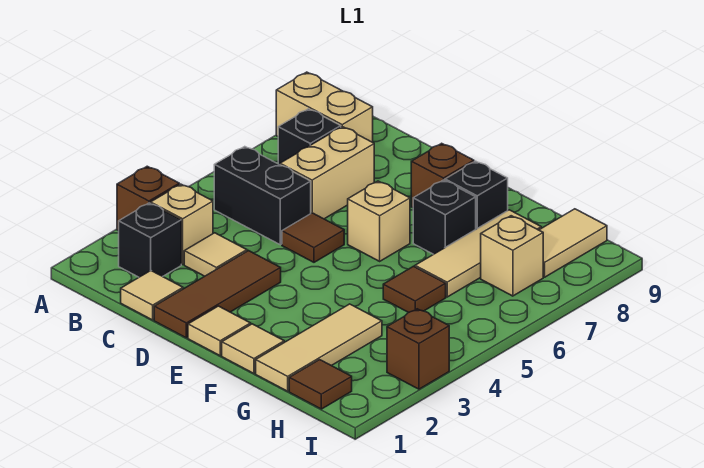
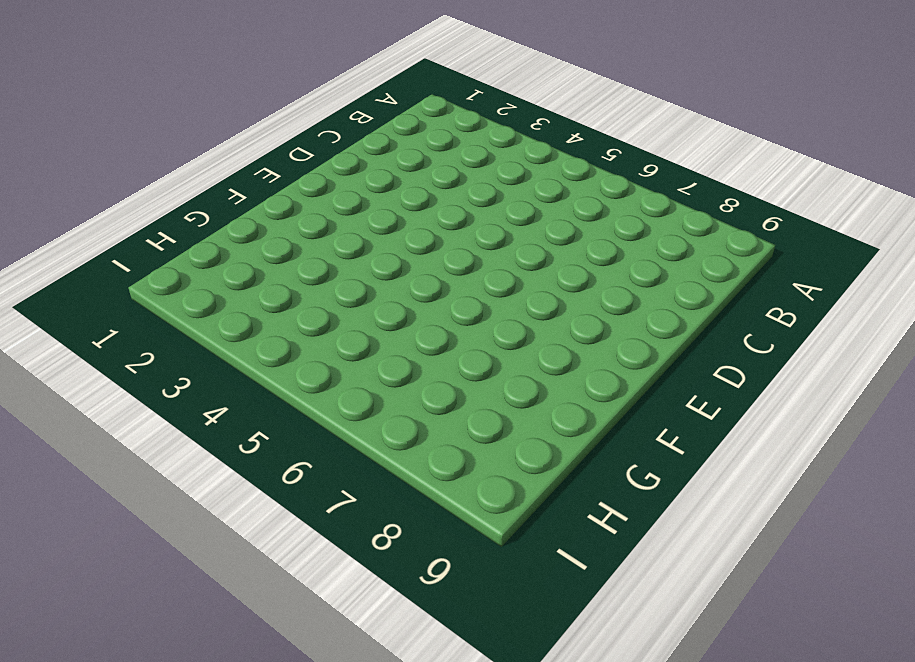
none -> brown brick A3 level 1
none -> tan brick A8:B8 level 1
none -> black brick B2 level 1

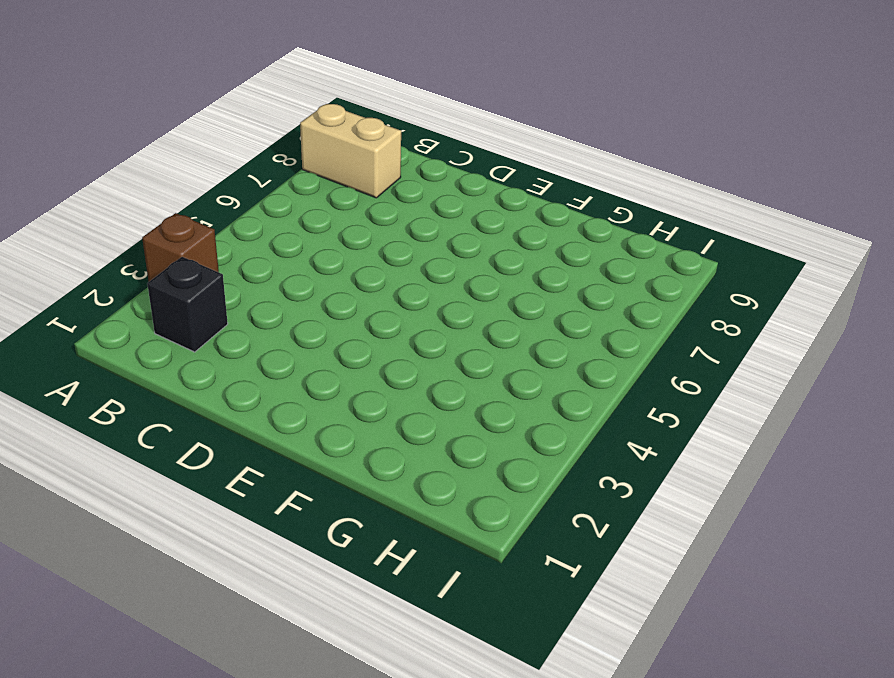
none -> tan brick B3 level 1
none -> black brick B5:C5 level 1
none -> black brick B7 level 1

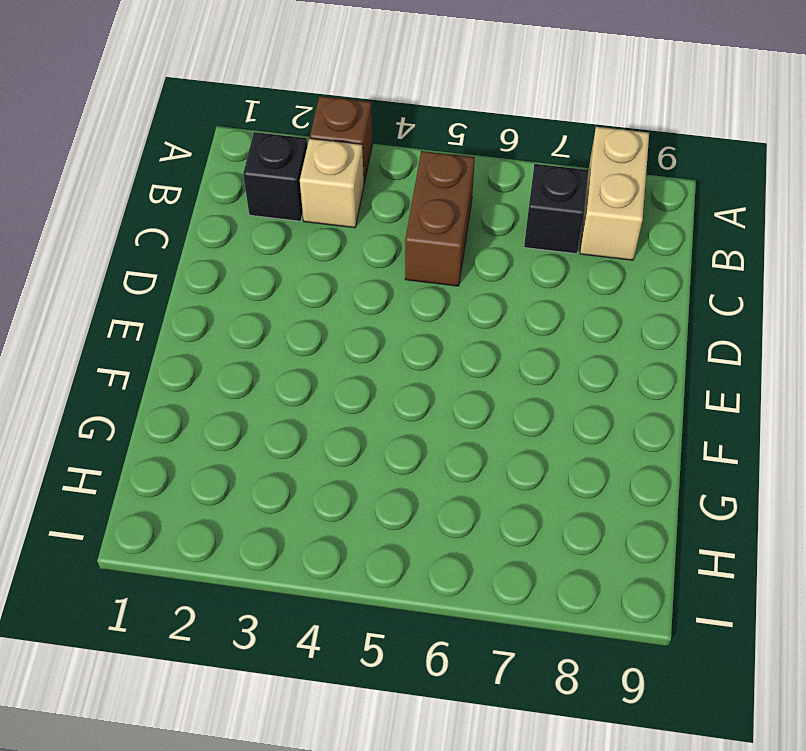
brown brick B5:C5 level 1 -> black brick B5:C5 level 1
none -> tan tile C1 level 1
none -> tan tile C3 level 1
none -> tan brick C6:C7 level 1

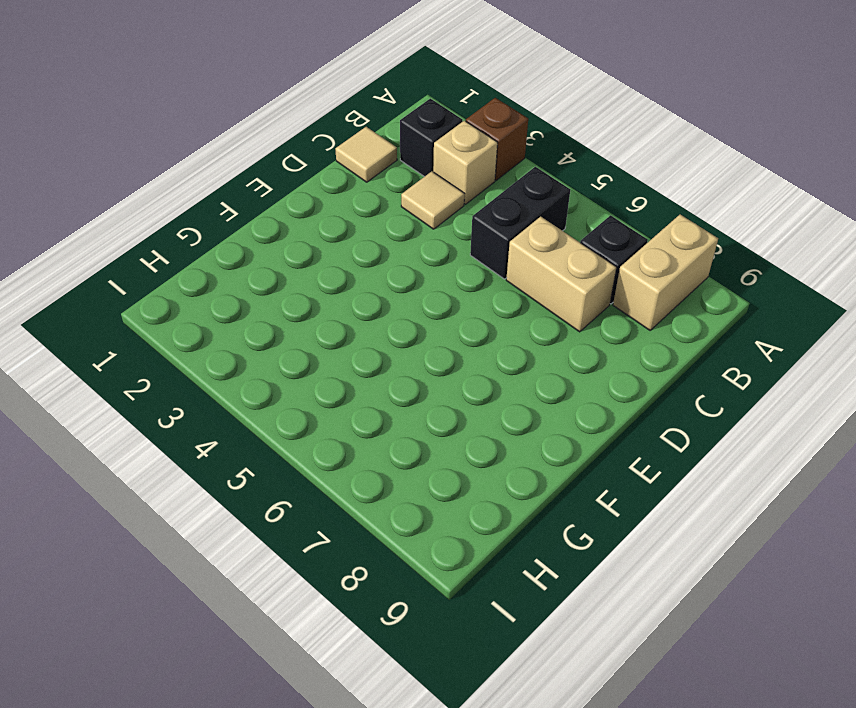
none -> brown tile D1:D3 level 1
none -> brown tile D5 level 1
none -> tan tile E1 level 1

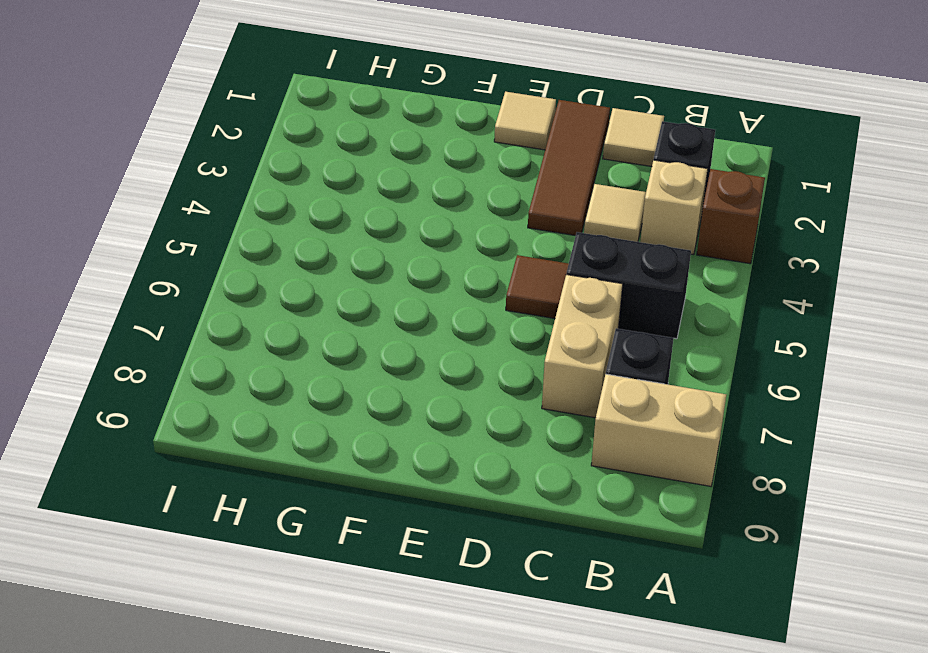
none -> tan brick E6 level 1
none -> brown brick E8 level 1
none -> tan tile F1 level 1

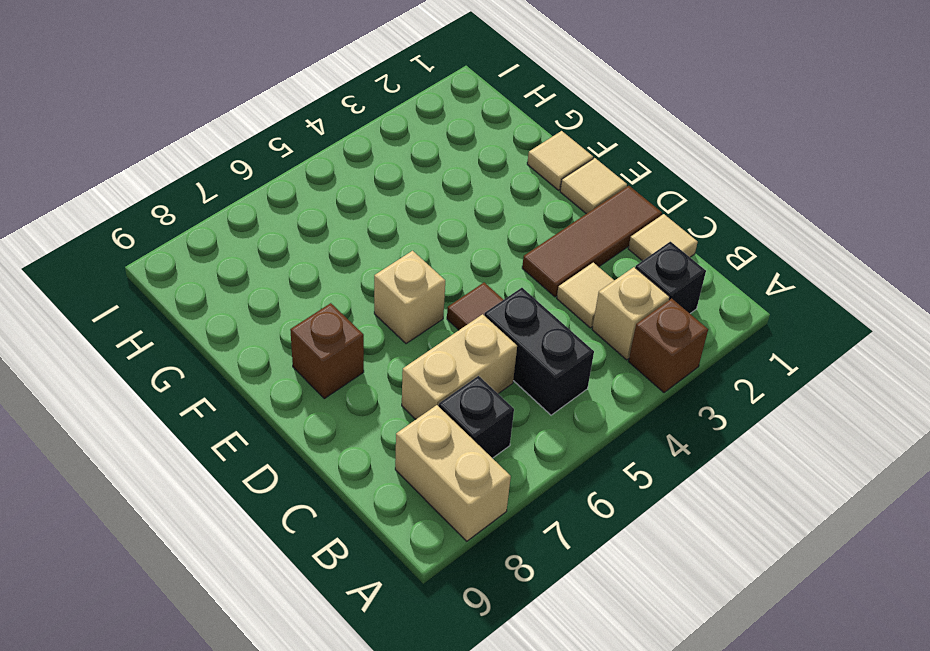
none -> black brick F7 level 1
none -> black brick F8 level 1
none -> tan tile G1:G3 level 1

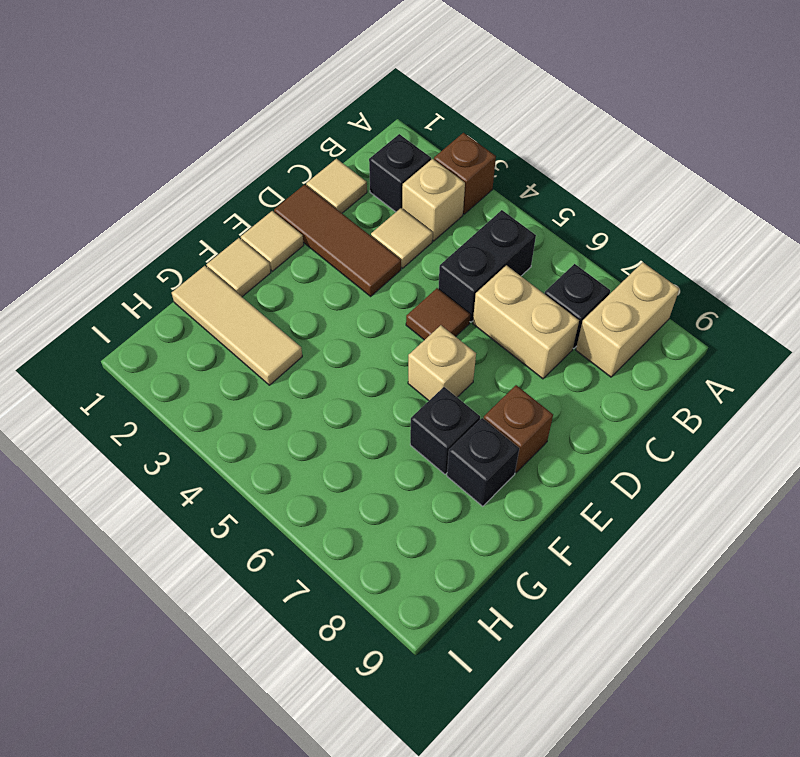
none -> brown tile G5 level 1
none -> tan tile G6:G8 level 1
none -> brown tile H1 level 1

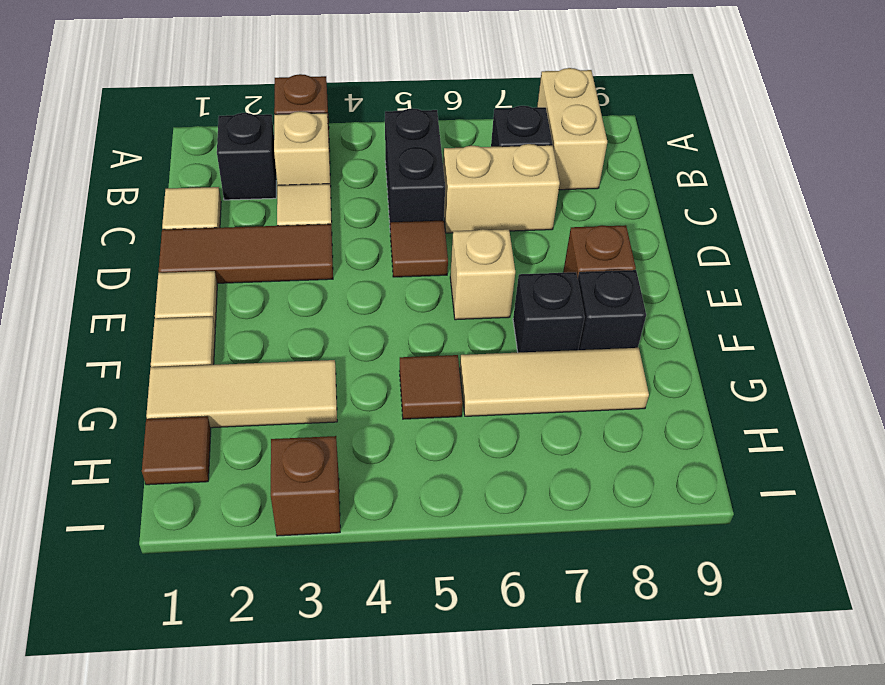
none -> tan brick H7 level 1
none -> tan tile H8:H9 level 1

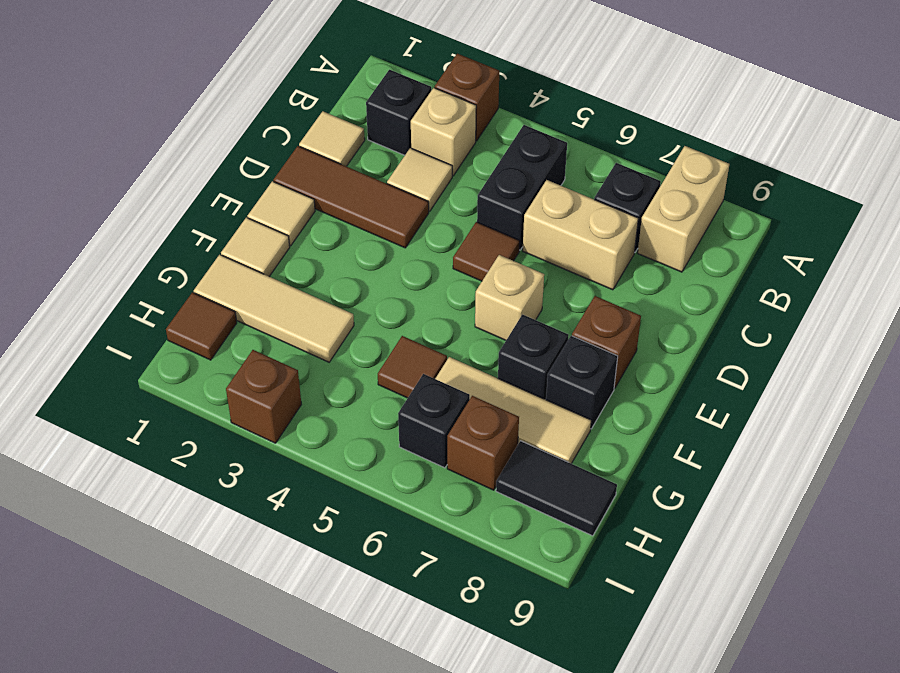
black brick H6 level 1 -> none
brown brick H7 level 1 -> tan brick H7 level 1
black tile H8:H9 level 1 -> tan tile H8:H9 level 1

